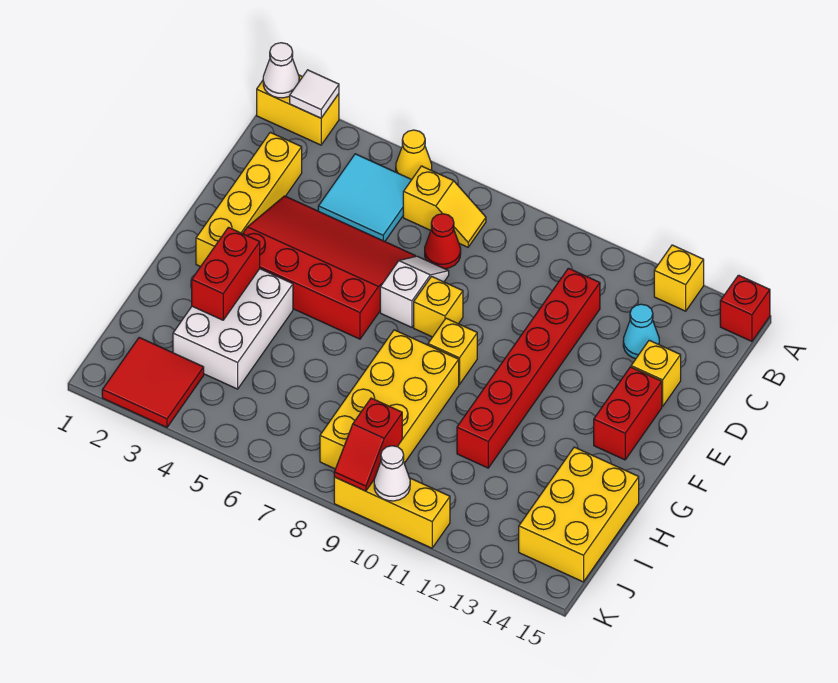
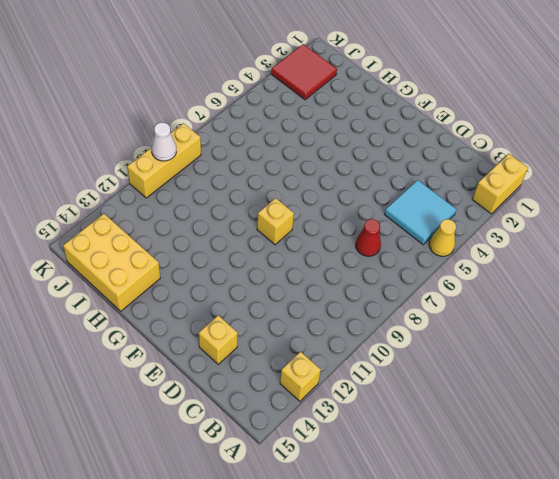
none -> red brick A15 level 1
none -> yellow slope B6:B7 level 1 top 6
none -> yellow brick C2:F2 level 1

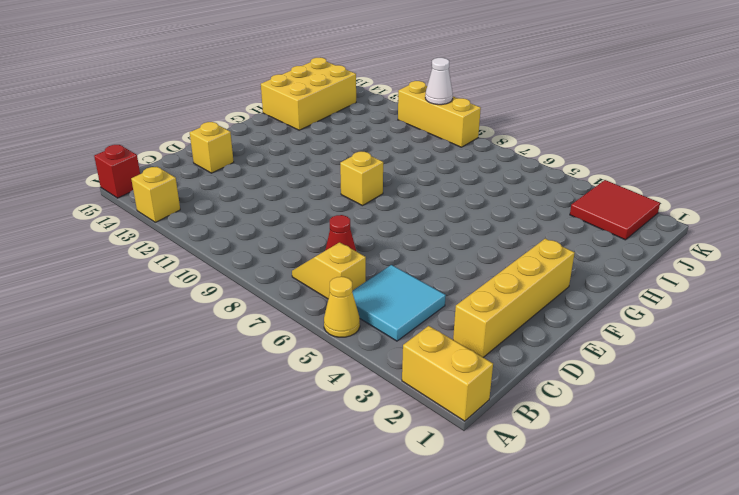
none -> red brick C11:H11 level 1
none -> cyan cone C13 level 1
none -> red slope D3:F6 level 1 top F

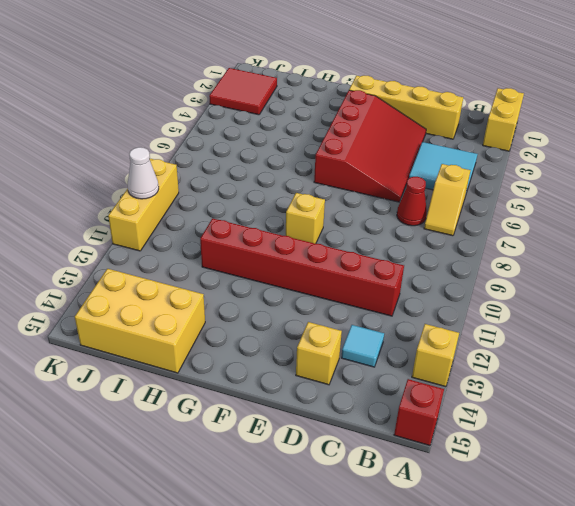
cyan tile C13 level 1 -> cyan cone C13 level 1
none -> yellow cone A5 level 1
none -> white slope D7:E7 level 1 top E
none -> yellow brick E8 level 1

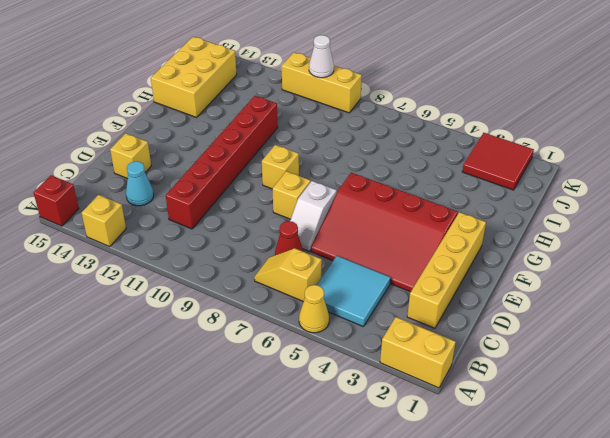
none -> red brick E14:F14 level 1
none -> white brick G3:I4 level 1
none -> yellow brick G8:J9 level 1

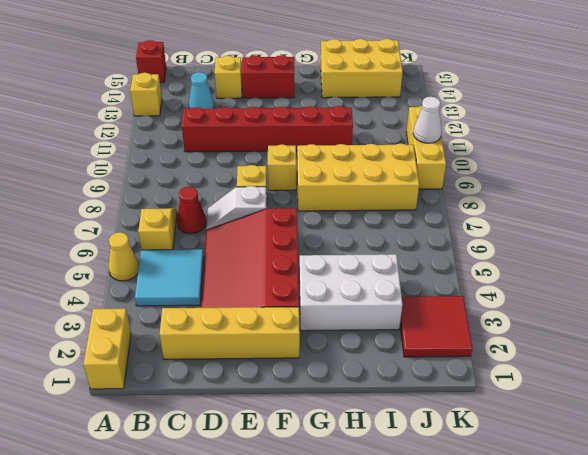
none -> white cone A1 level 2
none -> white tile A2 level 2
none -> red brick G3:H3 level 2

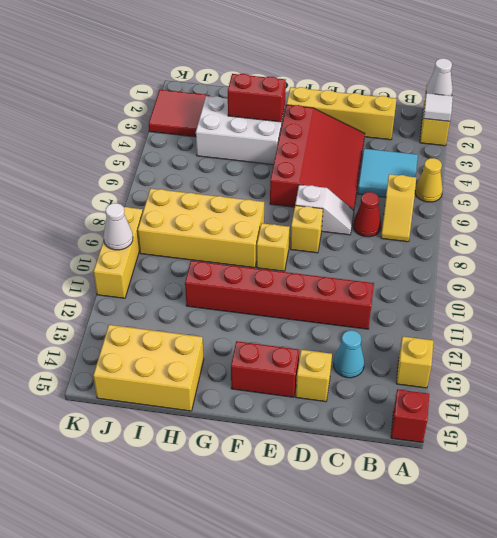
none -> red slope J9:K9 level 2 top J

